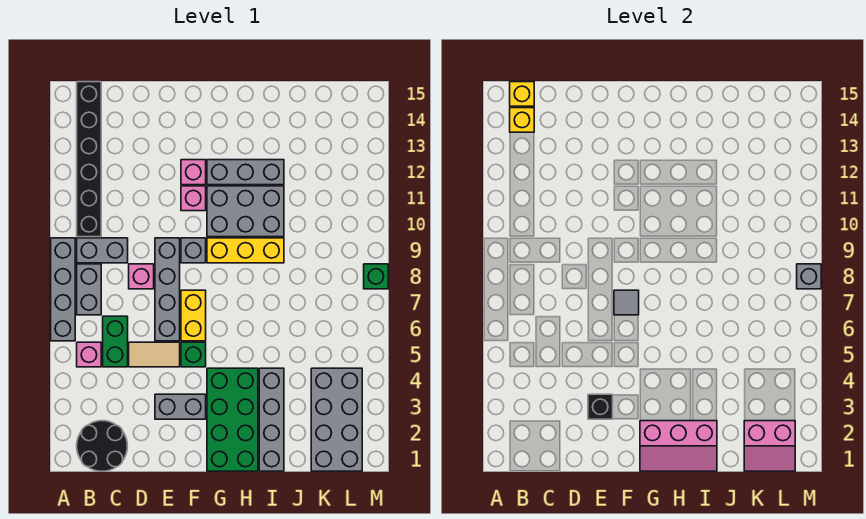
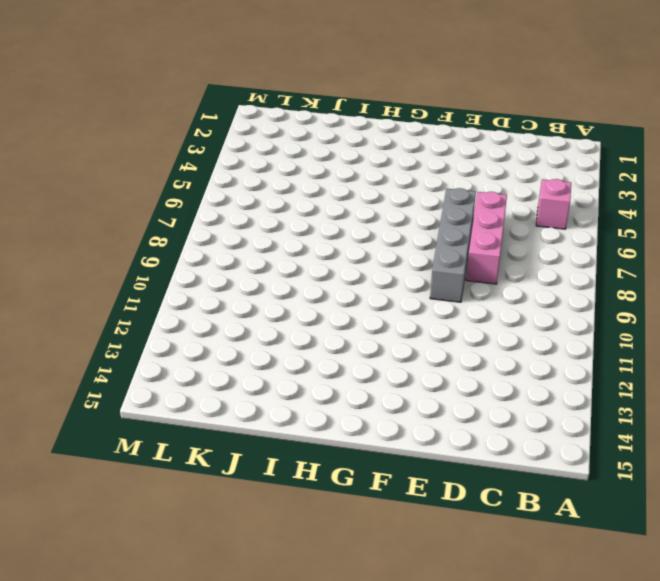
pink brick D6:D8 level 1 -> pink brick D8 level 1
none -> grey brick A6:A9 level 1
none -> black round brick B1:C2 level 1
none -> grey brick B7:B8 level 1
none -> grey brick B9:C9 level 1

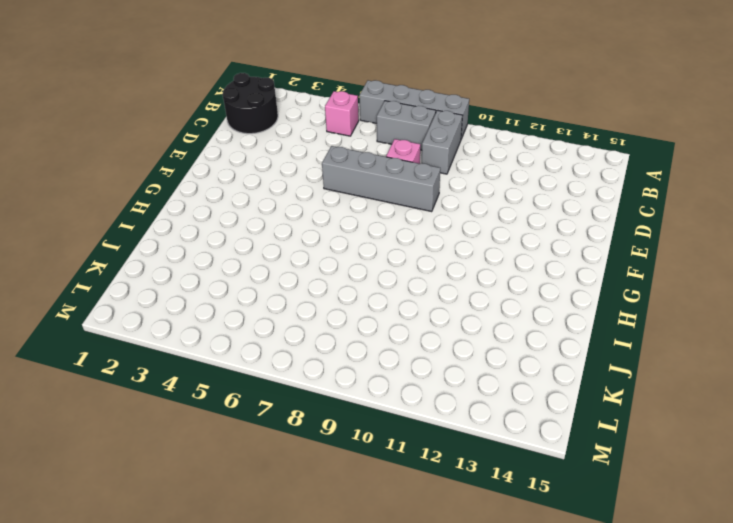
none -> black brick B10:B15 level 1
none -> green brick C5:C6 level 1
none -> tan tile D5:E5 level 1
none -> grey brick E3:F3 level 1

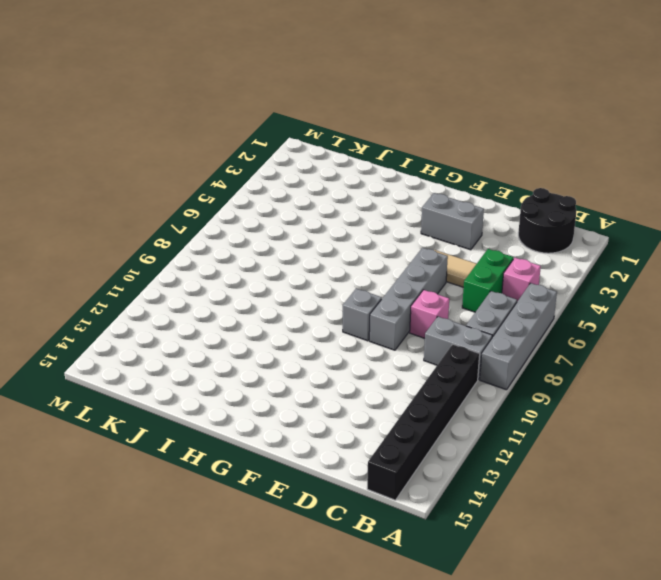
none -> green brick F5 level 1
none -> yellow brick F6:F7 level 1
none -> pink brick F11 level 1
none -> pink brick F12 level 1

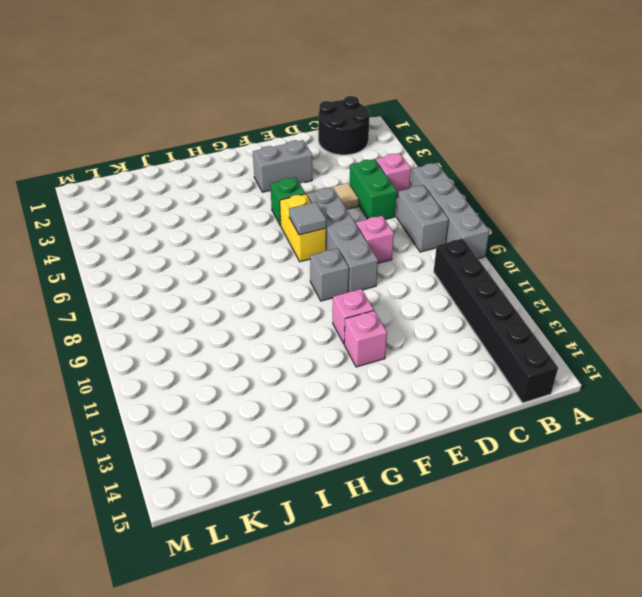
none -> grey brick B9:C9 level 1
none -> green brick G1:H4 level 1
none -> yellow brick G9:I9 level 1
none -> grey brick G10:I11 level 1

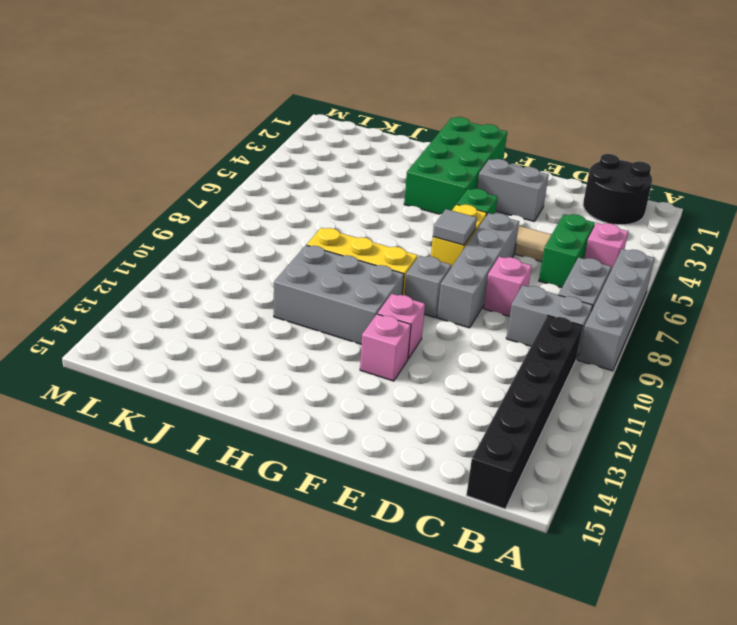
none -> grey brick G12:I12 level 1
none -> grey brick I1:I4 level 1
none -> grey brick K1:L4 level 1
none -> green brick M8 level 1

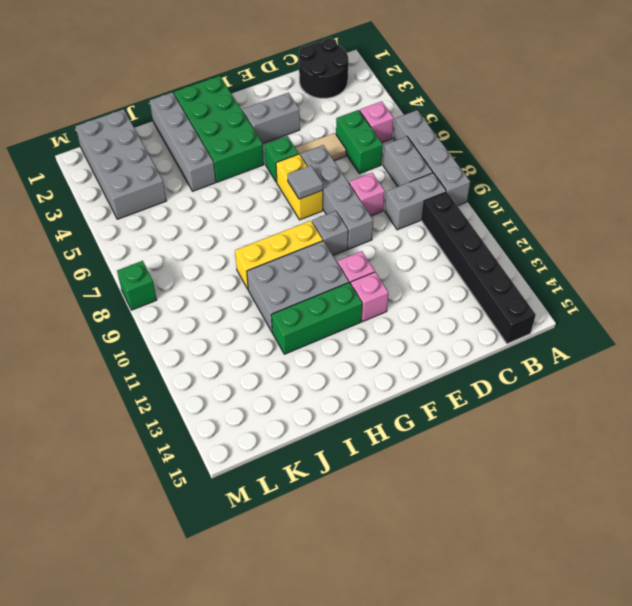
green brick G12:I12 level 1 -> grey brick G12:I12 level 1
none -> yellow brick B14 level 2
none -> yellow brick B15 level 2
none -> black brick E3 level 2
none -> pink slope G1:I2 level 2 top 2

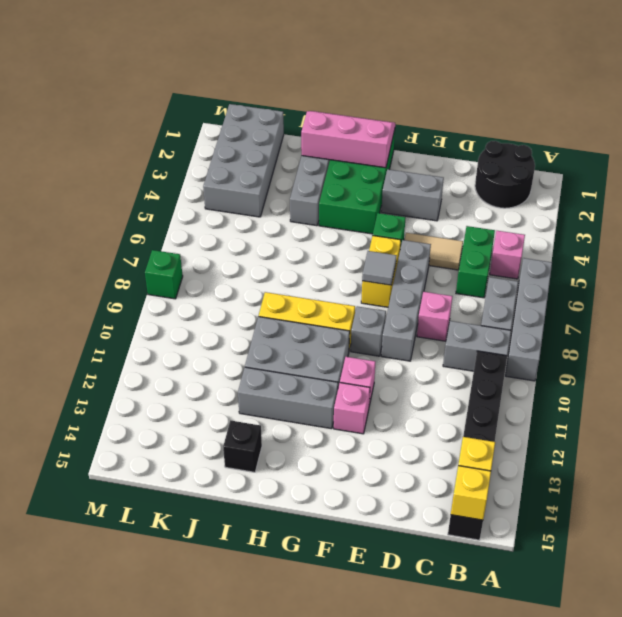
black brick I14 level 1 -> black brick E3 level 2
none -> pink slope K1:L2 level 2 top 2
none -> grey brick M8 level 2

